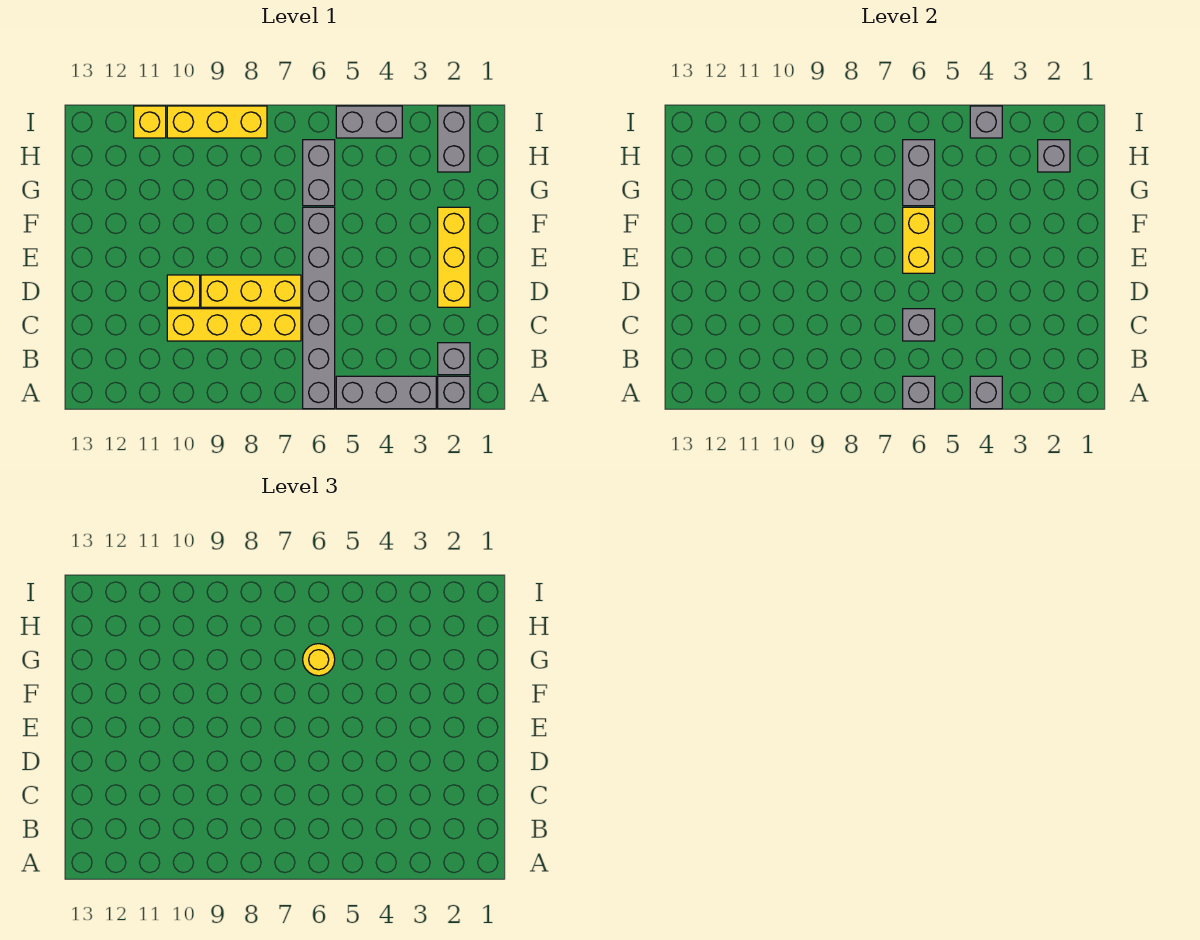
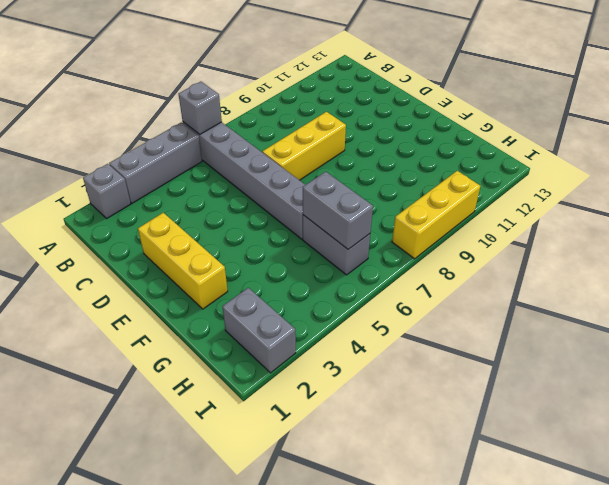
none -> grey brick B2 level 1
none -> yellow brick C7:C10 level 1
none -> yellow brick D10 level 1

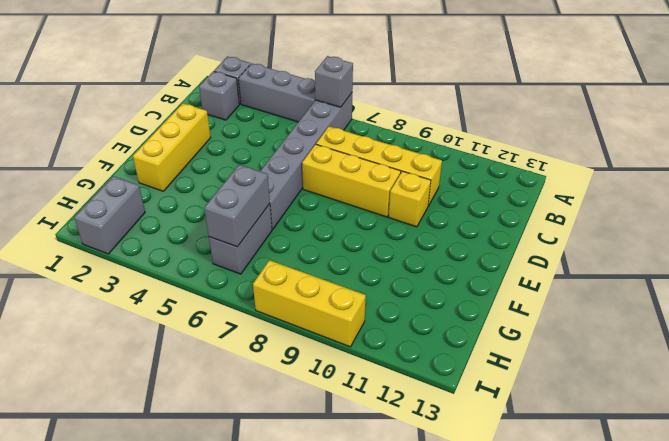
none -> grey brick I4:I5 level 1
none -> yellow brick I11 level 1
none -> grey brick A4 level 2

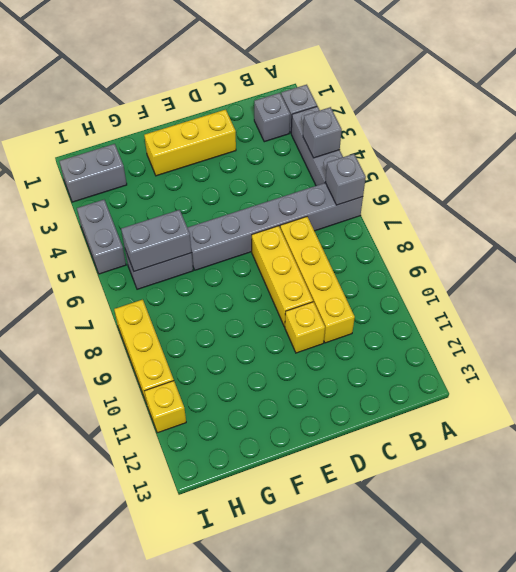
none -> grey brick C6 level 2
none -> yellow brick E6:F6 level 2
none -> grey brick H2 level 2

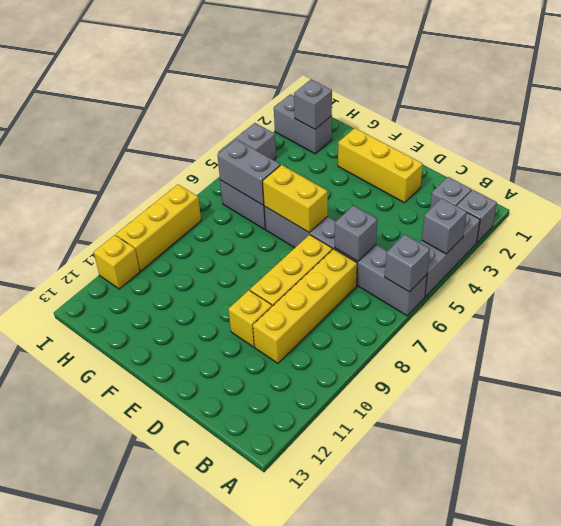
none -> grey brick I4 level 2
none -> yellow round brick G6 level 3

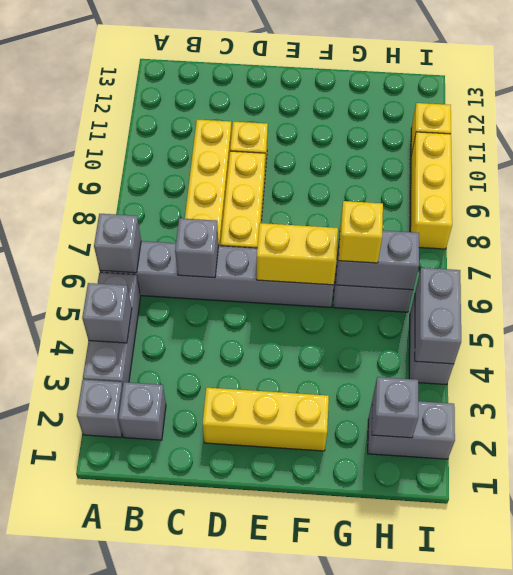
yellow brick G6 level 3 -> yellow round brick G6 level 3
grey brick I4:I5 level 2 -> grey brick I4 level 2

